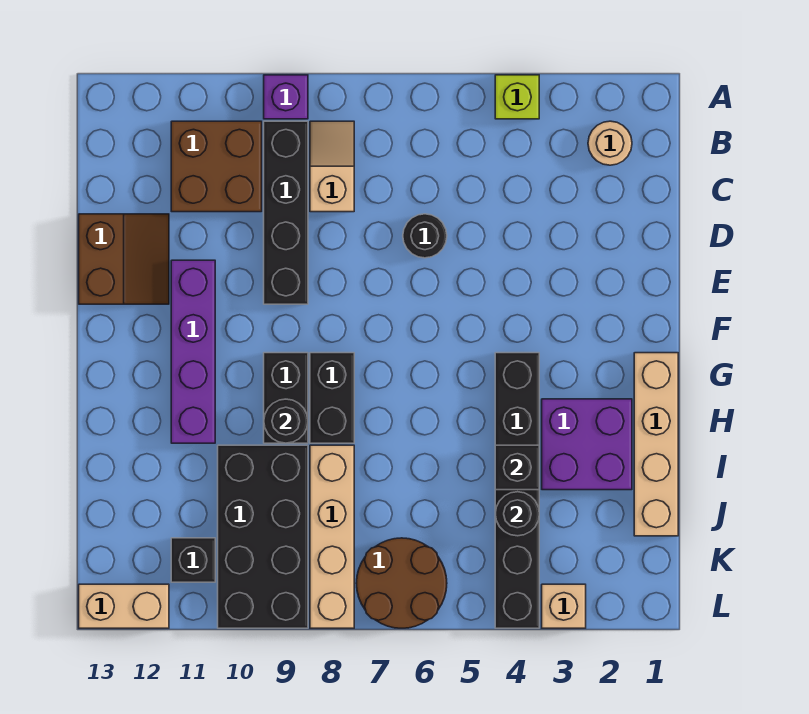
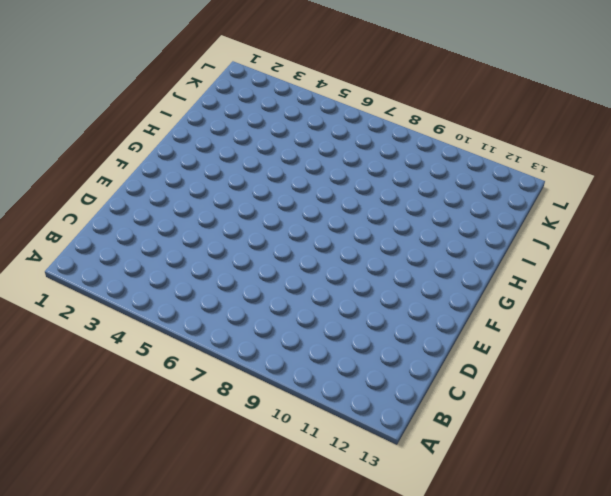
none -> lime brick A4 level 1
none -> purple brick A9 level 1
none -> tan round brick B2 level 1

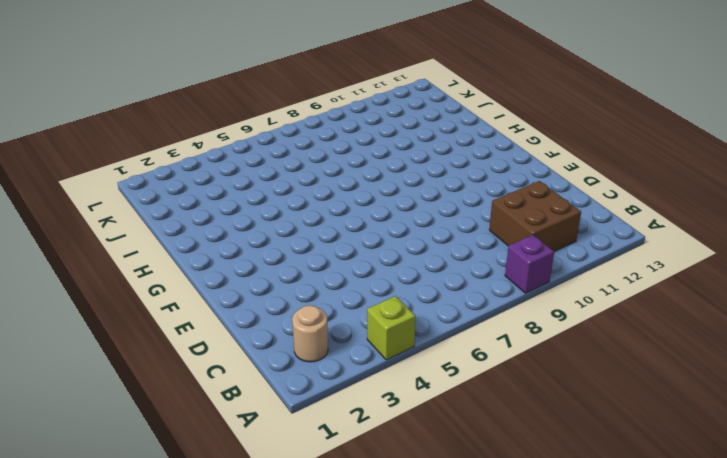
none -> tan slope B8:C8 level 1 top C
none -> black brick B9:E9 level 1
none -> black round brick D6 level 1

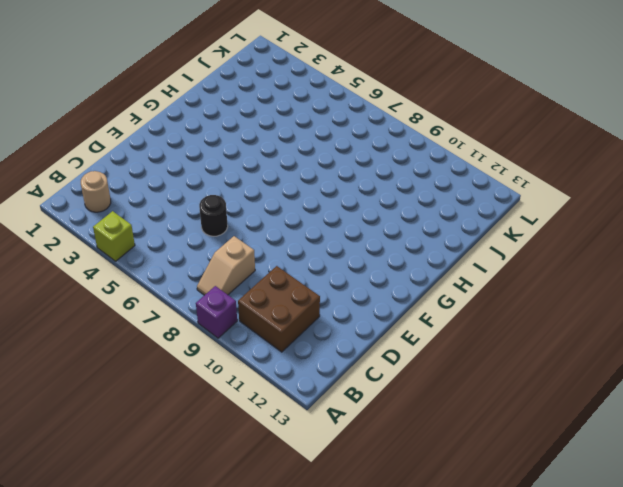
none -> black brick B9:E9 level 1
none -> brown slope D12:E13 level 1 top 13
none -> purple brick E11:H11 level 1

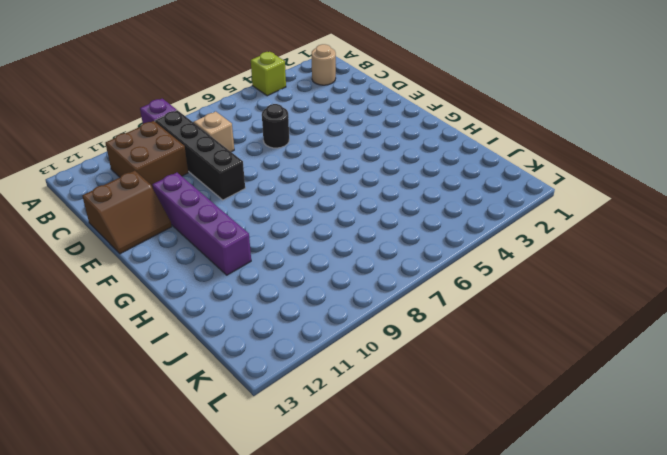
brown slope D12:E13 level 1 top D -> brown slope D12:E13 level 1 top 13
none -> tan brick G1:J1 level 1
none -> black brick G4:L4 level 1
none -> black brick G8:H8 level 1

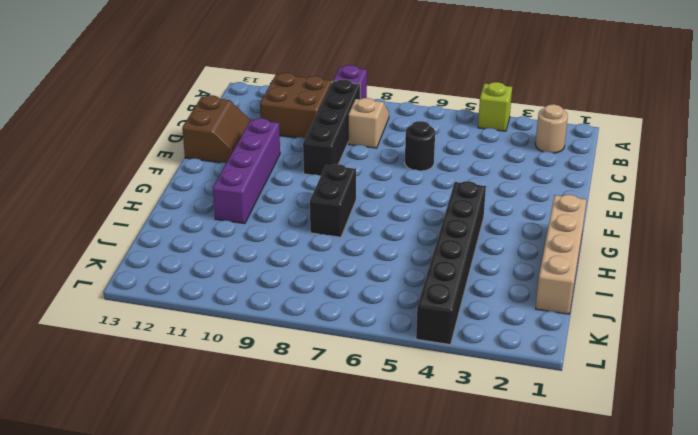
none -> black brick G9:H9 level 1
none -> purple brick H2:I3 level 1
none -> tan brick I8:L8 level 1

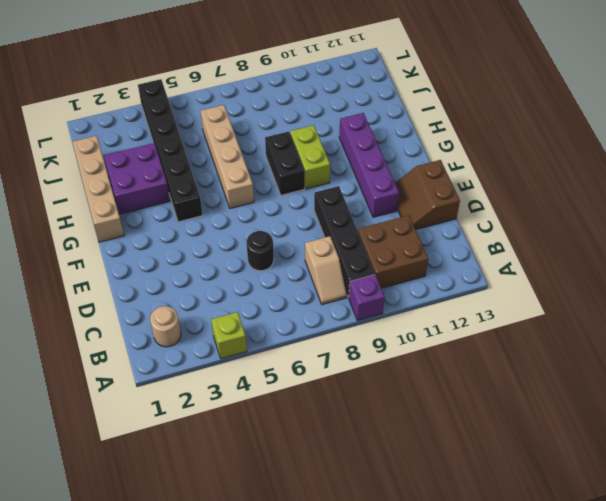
tan brick G6:J6 level 1 -> tan brick I8:L8 level 1
lime brick G9:H9 level 1 -> black brick G9:H9 level 1
none -> black brick I9:L10 level 1
none -> brown round brick K6:L7 level 1
none -> black brick K11 level 1

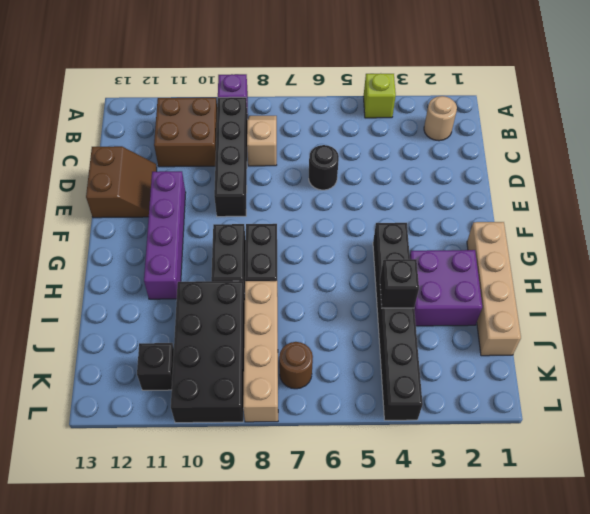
brown round brick K7 level 1 -> brown round brick K6:L7 level 1
none -> tan brick L3 level 1
none -> tan brick L12:L13 level 1
none -> black round brick H9 level 2

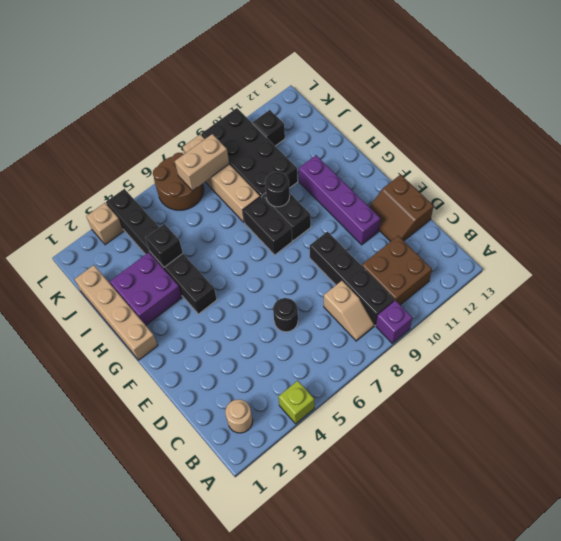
tan brick K7:K8 level 2 -> tan brick L12:L13 level 1
none -> black round brick J4 level 2

